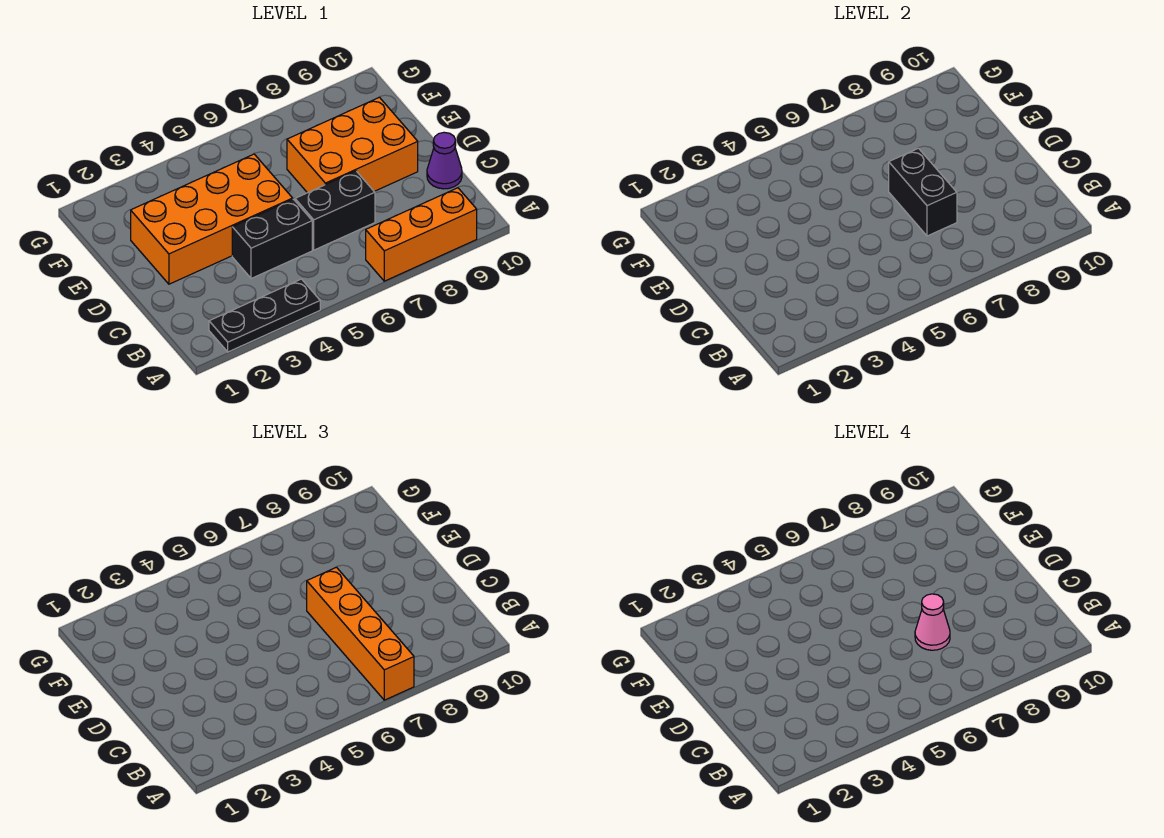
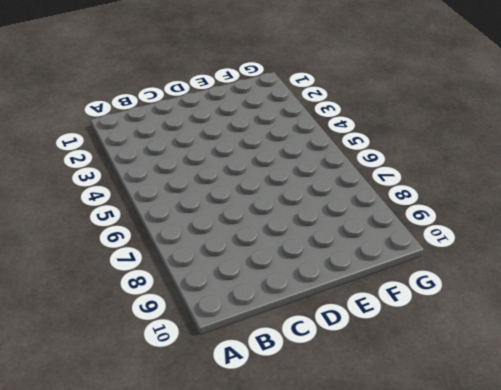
none -> black plate A2:A4 level 1
none -> orange brick A7:A9 level 1

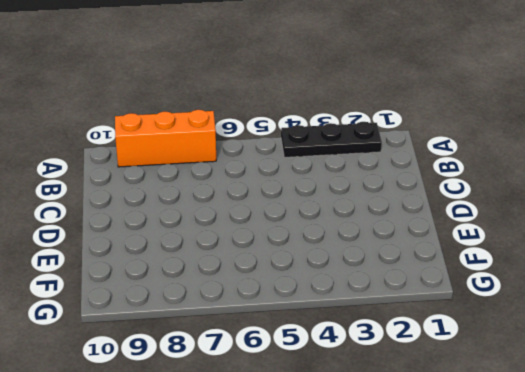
none -> black brick C4:C5 level 1
none -> black brick C6:C7 level 1

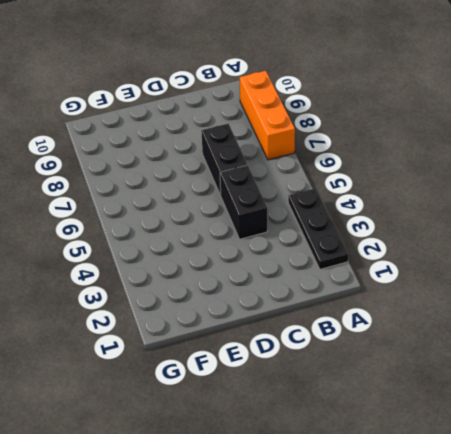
none -> purple cone C10 level 1
none -> orange brick D2:E5 level 1

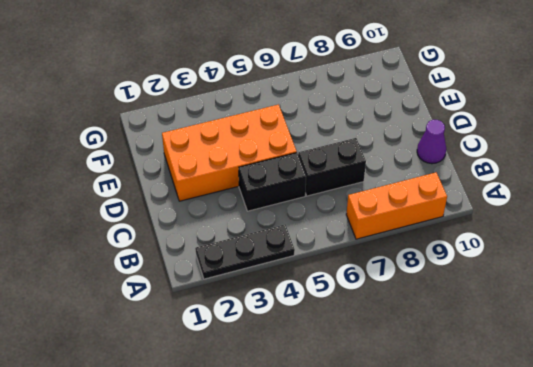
none -> orange brick D7:E9 level 1
none -> black brick C7:D7 level 2

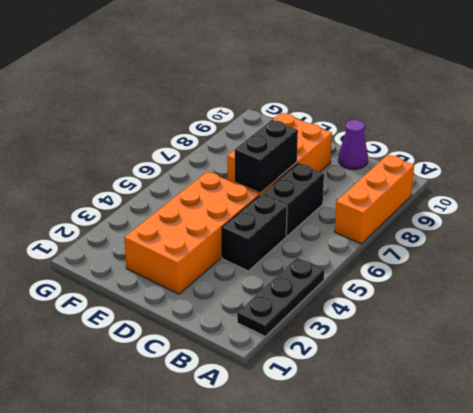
black brick D6:D7 level 2 -> black brick C7:D7 level 2
none -> orange brick A7:D7 level 3
none -> pink cone C7 level 4

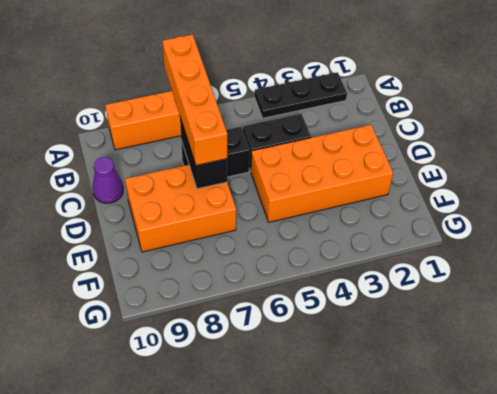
none -> pink cone C7 level 4

